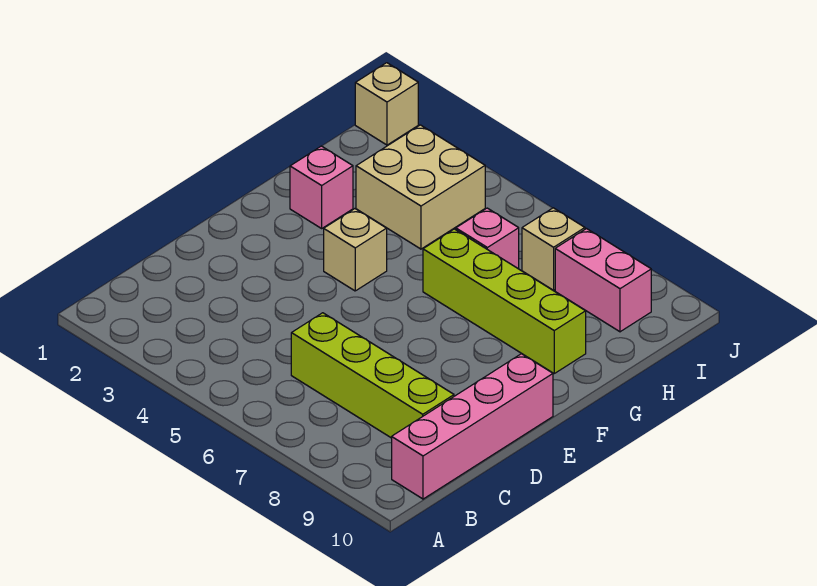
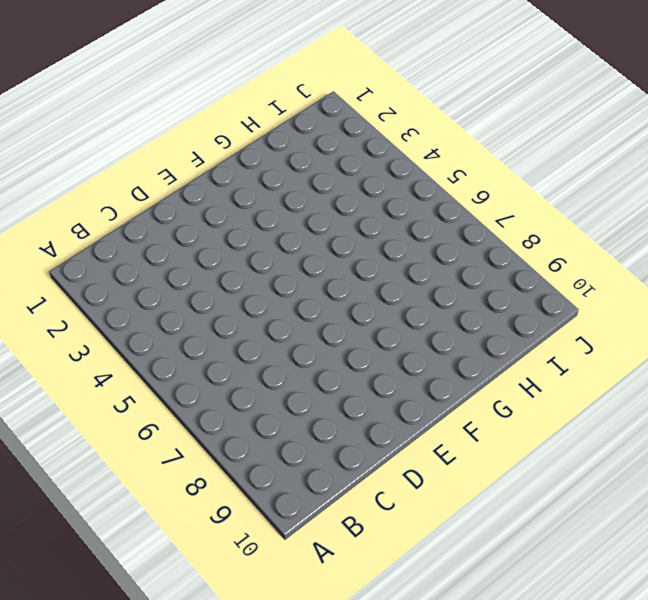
none -> pink brick B10:E10 level 1
none -> lime brick C6:C9 level 1

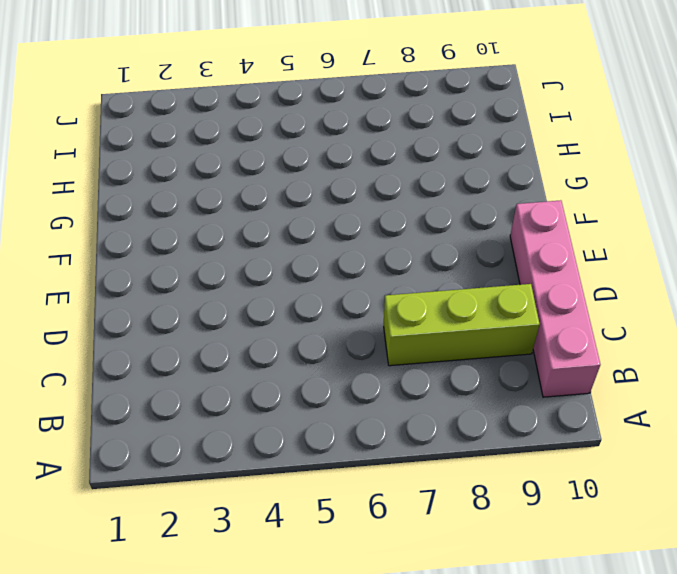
lime brick C7:C9 level 1 -> lime brick C6:C9 level 1
none -> tan brick F4 level 1
none -> pink brick G2 level 1

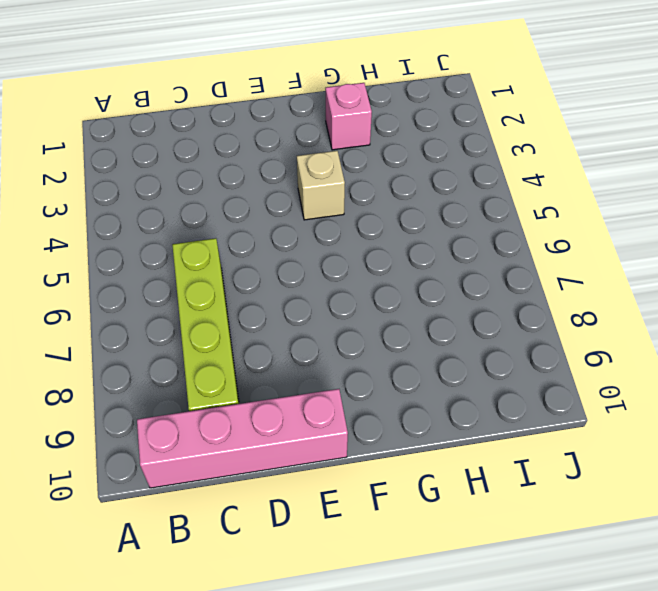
none -> lime brick G6:G9 level 1
none -> tan brick H3:I4 level 1

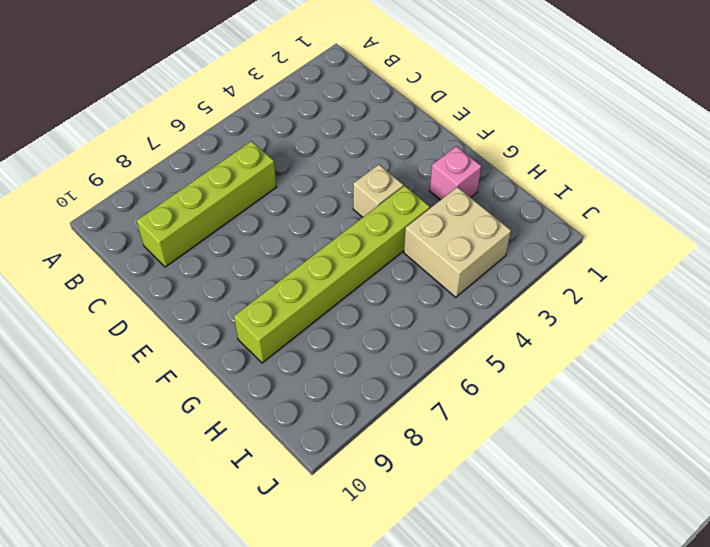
lime brick G4:G9 level 1 -> lime brick G6:G9 level 1
none -> pink brick B10:E10 level 1
none -> pink brick H6 level 1

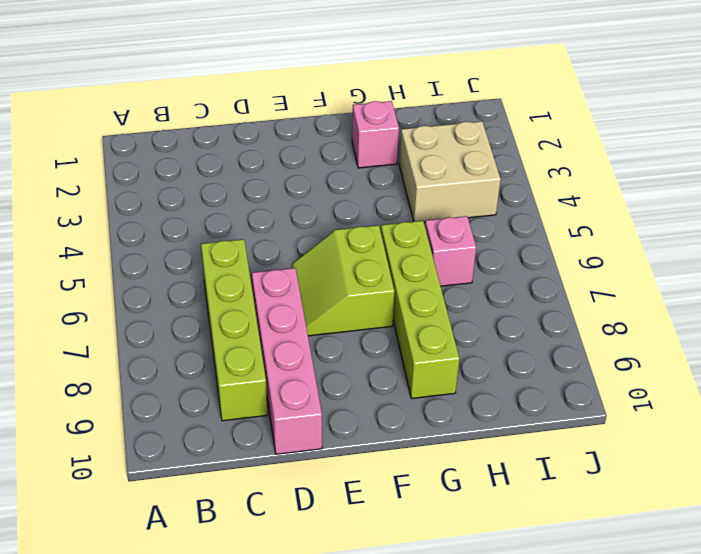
pink brick D7:D10 level 1 -> pink brick B10:E10 level 1
lime slope E6:F7 level 1 top F -> none
none -> tan brick F4 level 1
none -> tan brick I7 level 1

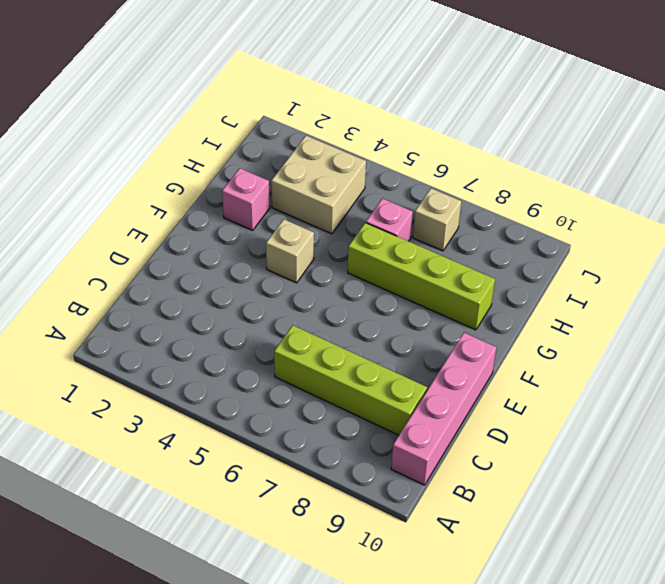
none -> pink brick I8:I9 level 1
none -> tan brick J1 level 1

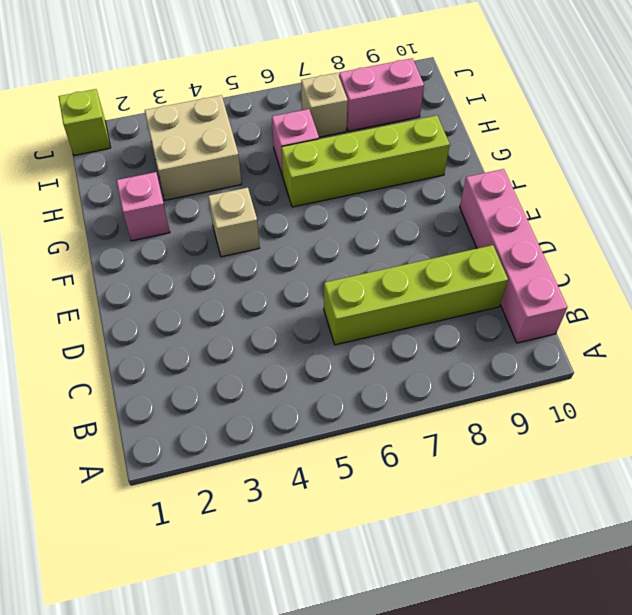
lime brick J1 level 1 -> tan brick J1 level 1

